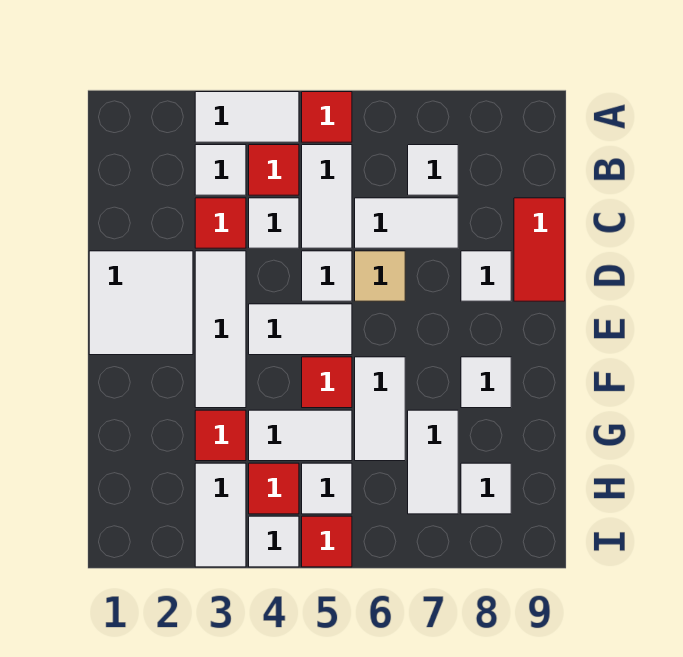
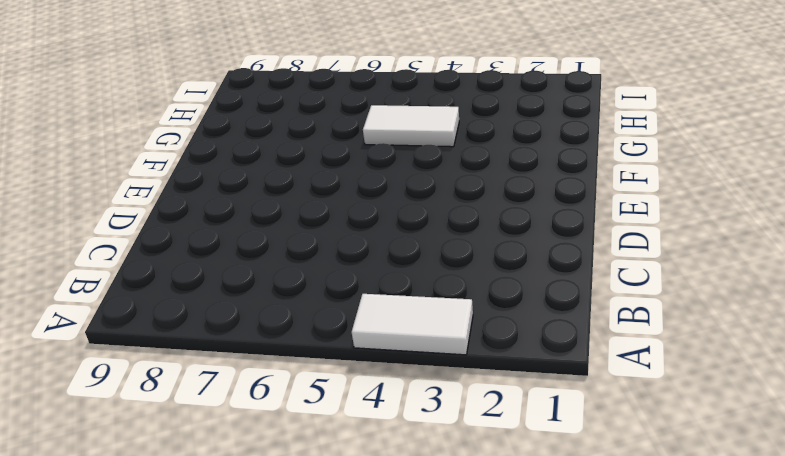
none -> red tile A5 level 1
none -> white tile B3 level 1
none -> red tile B4 level 1

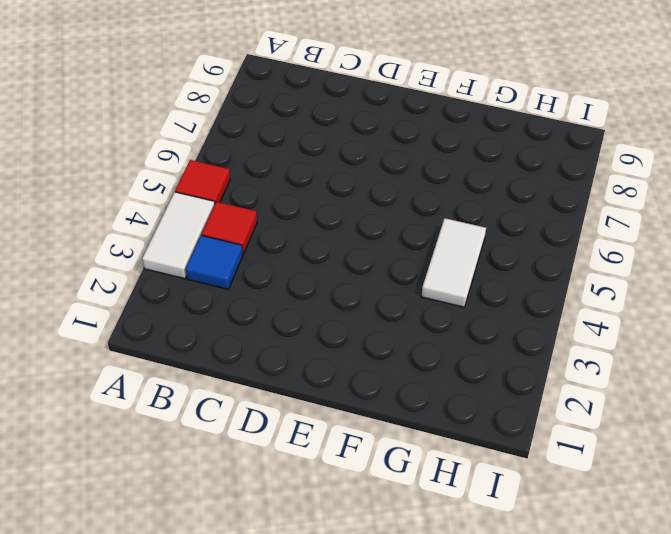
blue tile B3 level 1 -> white tile B3 level 1
none -> white tile B5:C5 level 1
none -> white tile B7 level 1
none -> red tile C3 level 1

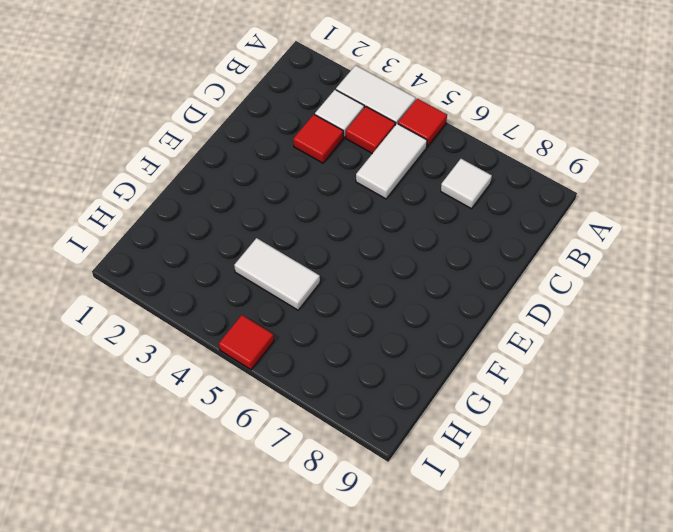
none -> white tile C4 level 1
none -> white tile C6:C7 level 1
none -> red tile C9:D9 level 1

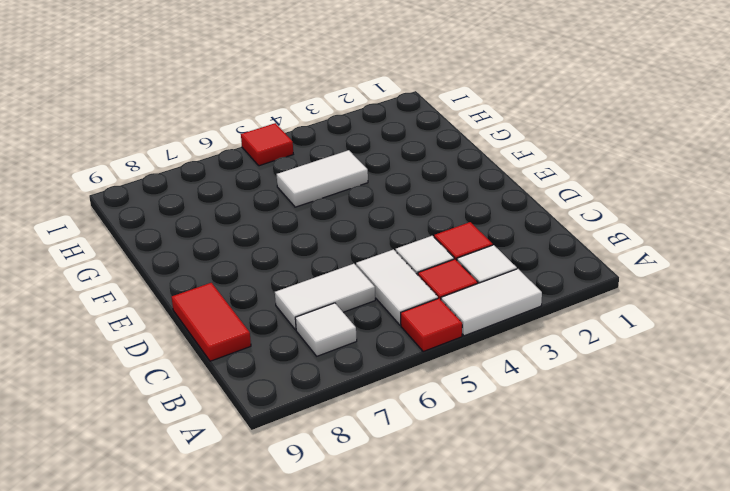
none -> white tile D1:E2 level 1
none -> white tile D3:F3 level 1
none -> white tile D5 level 1

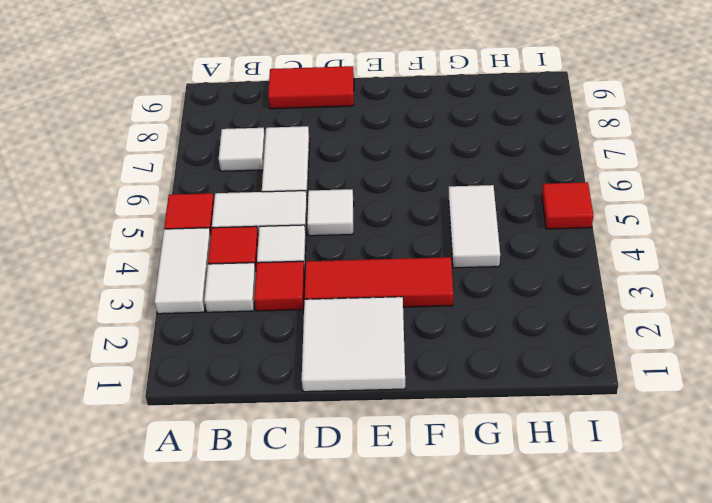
red tile D3:F3 level 1 -> white tile D3:F3 level 1
none -> tan tile D6 level 1
none -> white tile D8 level 1
none -> white tile E4:E5 level 1

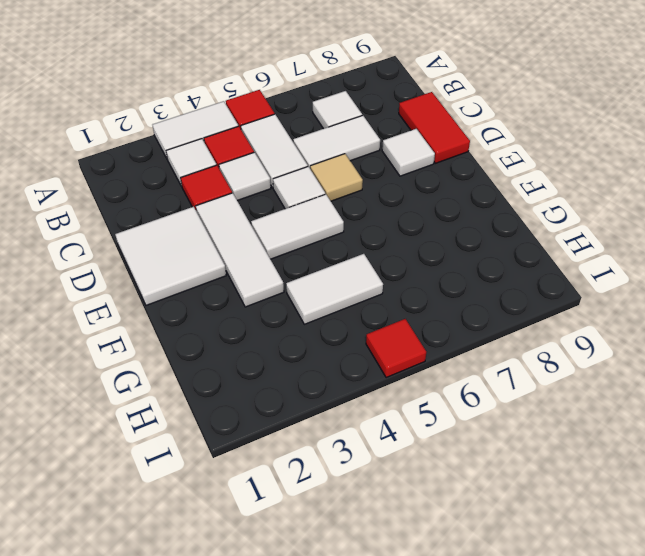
none -> red tile F5 level 1
none -> white tile F6:G6 level 1
none -> white tile F8 level 1

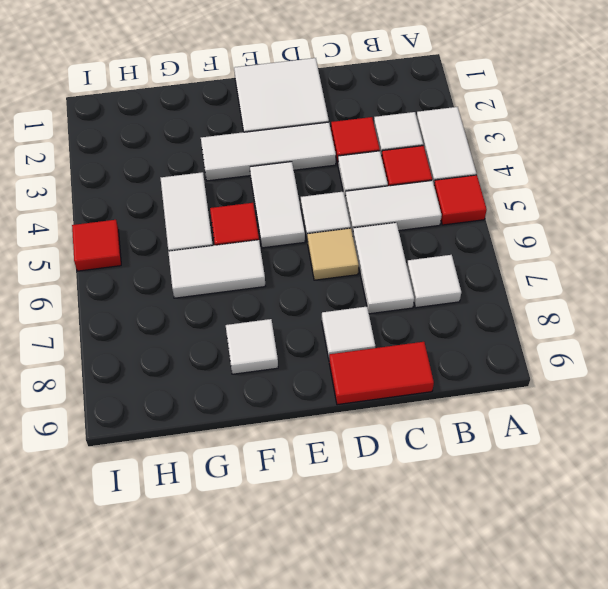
none -> red tile G3 level 1
none -> white tile G7:H7 level 1
none -> white tile H3:I3 level 1

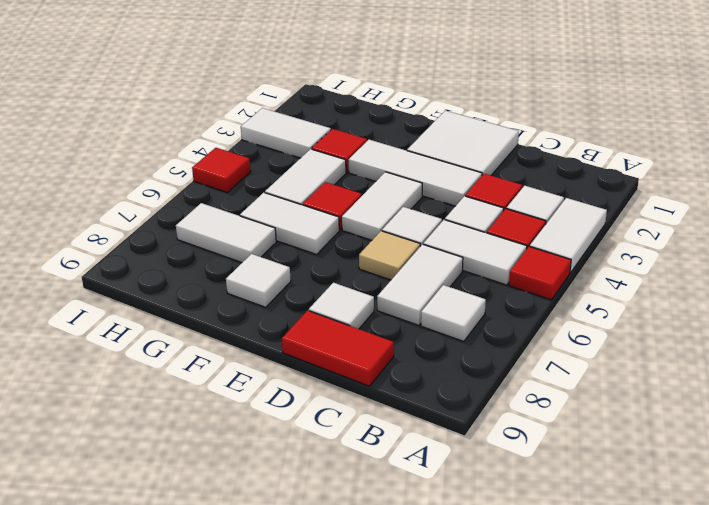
none -> red tile H4 level 1
none -> white tile H5 level 1
none -> white tile H8 level 1

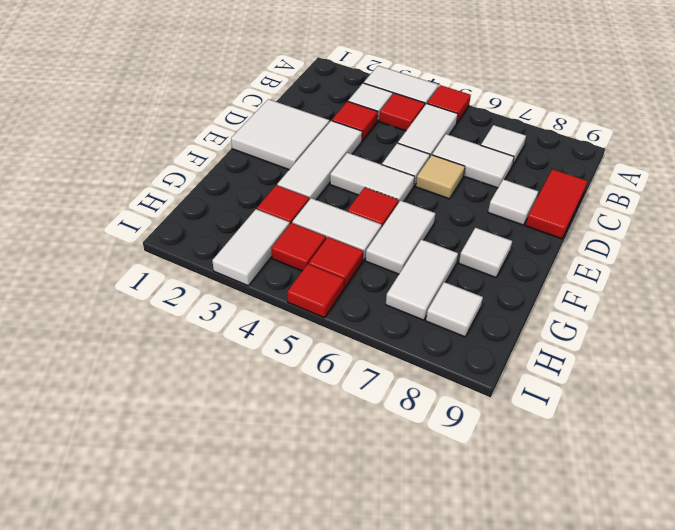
red tile H5 level 1 -> white tile H5 level 1
none -> white tile C4 level 1
none -> white tile I4 level 1

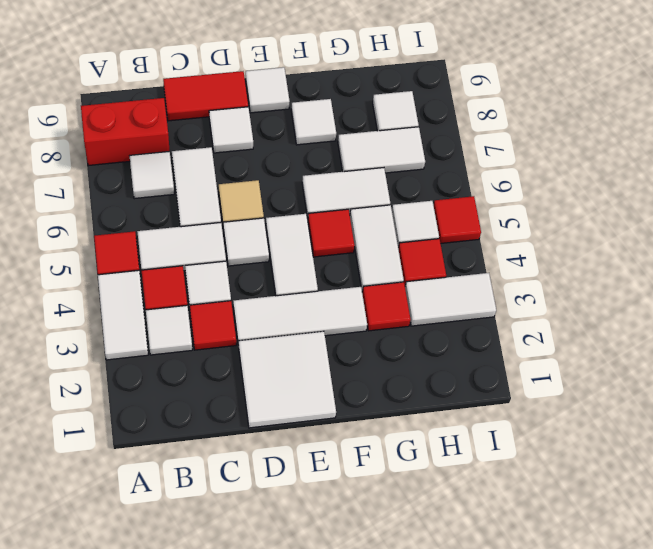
red brick A8:B8 level 1 -> none
white tile E9 level 1 -> white tile I4 level 1

